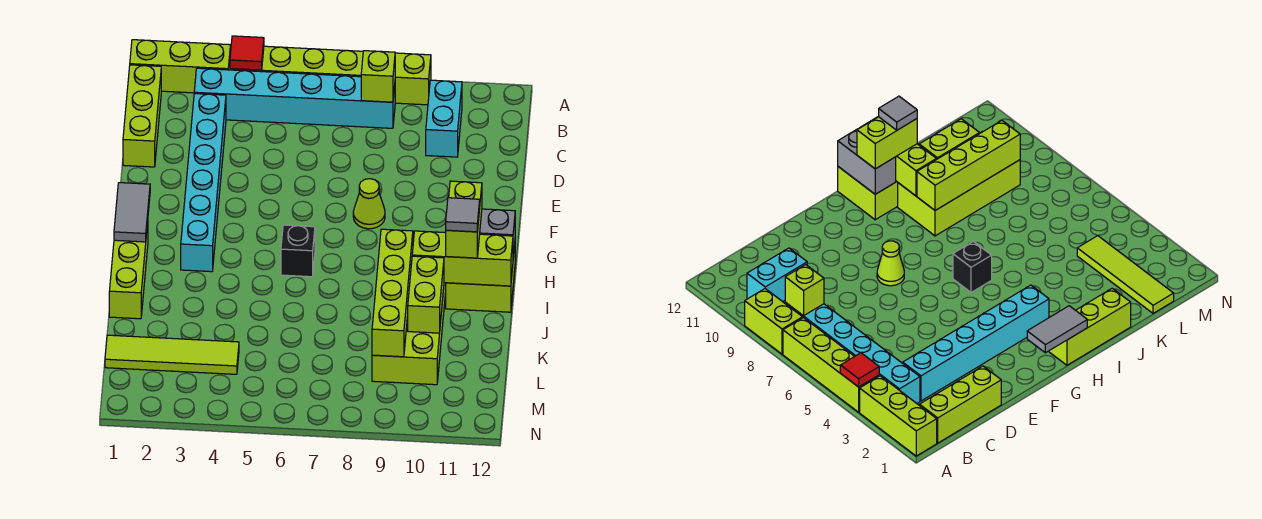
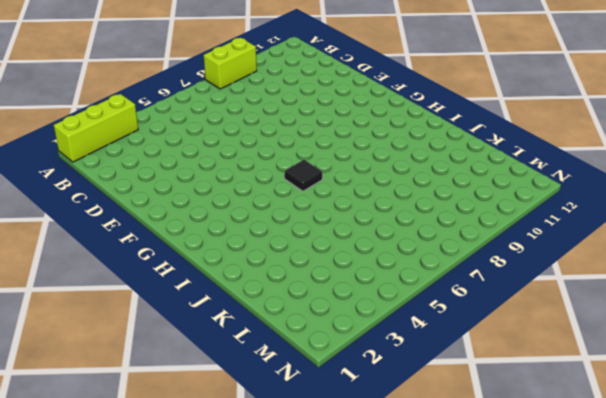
black tile H6 level 1 -> black brick H6 level 1
none -> lime brick A4:A7 level 1
none -> lime brick B1:D1 level 1
none -> cyan brick B3:B8 level 1

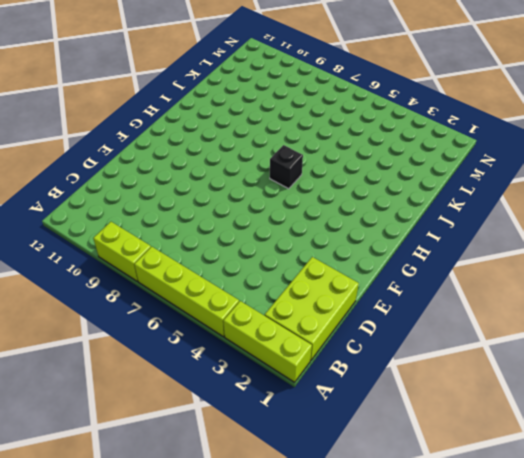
lime brick B1:D2 level 1 -> lime brick B1:D1 level 1
none -> cyan brick B3:B8 level 1
none -> cyan brick B10:C10 level 1
none -> cyan brick C3:H3 level 1

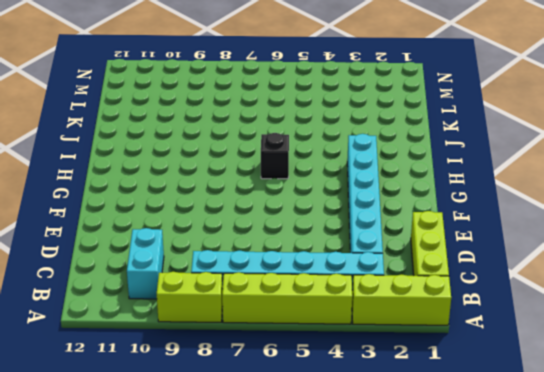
none -> lime cone F8 level 1
none -> lime brick H1:J1 level 1
none -> lime brick H11:I12 level 1

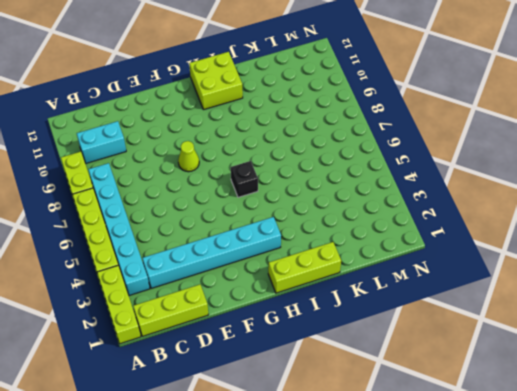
none -> lime brick I9:L10 level 1
none -> lime tile L1:L4 level 1
none -> red tile A4 level 2

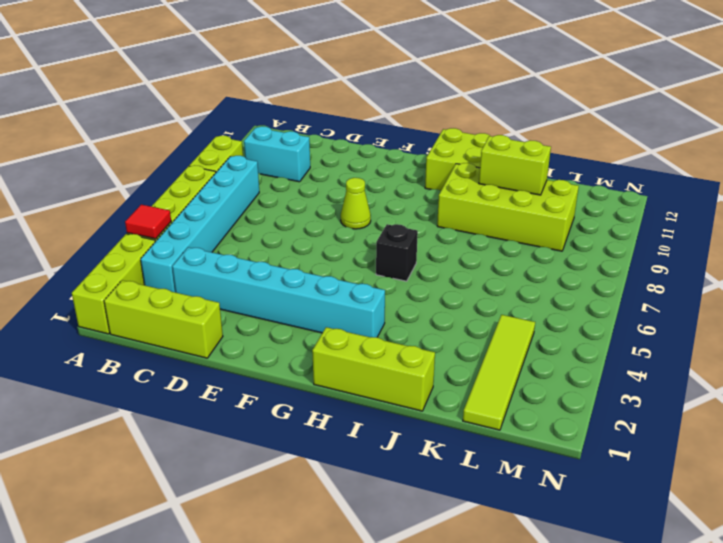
none -> lime brick B8 level 2
none -> grey tile G1:H1 level 2
none -> grey brick H11:H12 level 2

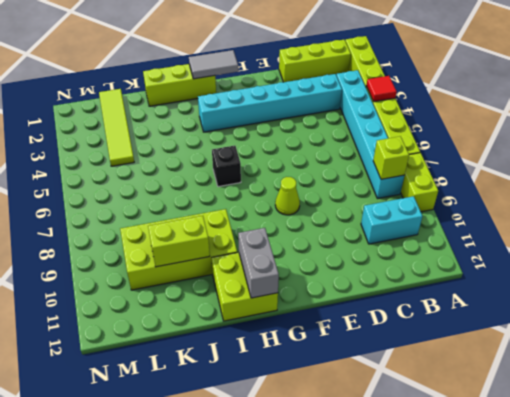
none -> lime brick I9:L9 level 2
none -> lime brick I10:I12 level 2
none -> lime brick H11:I11 level 3

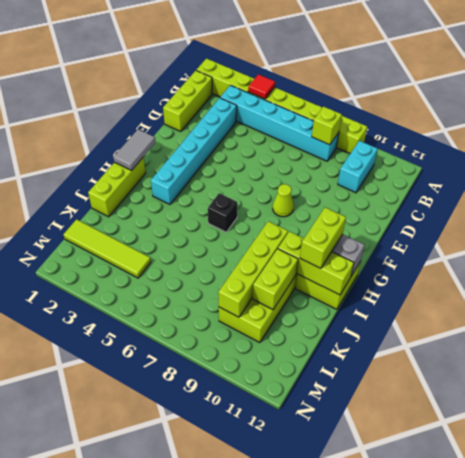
none -> grey tile I11 level 4

